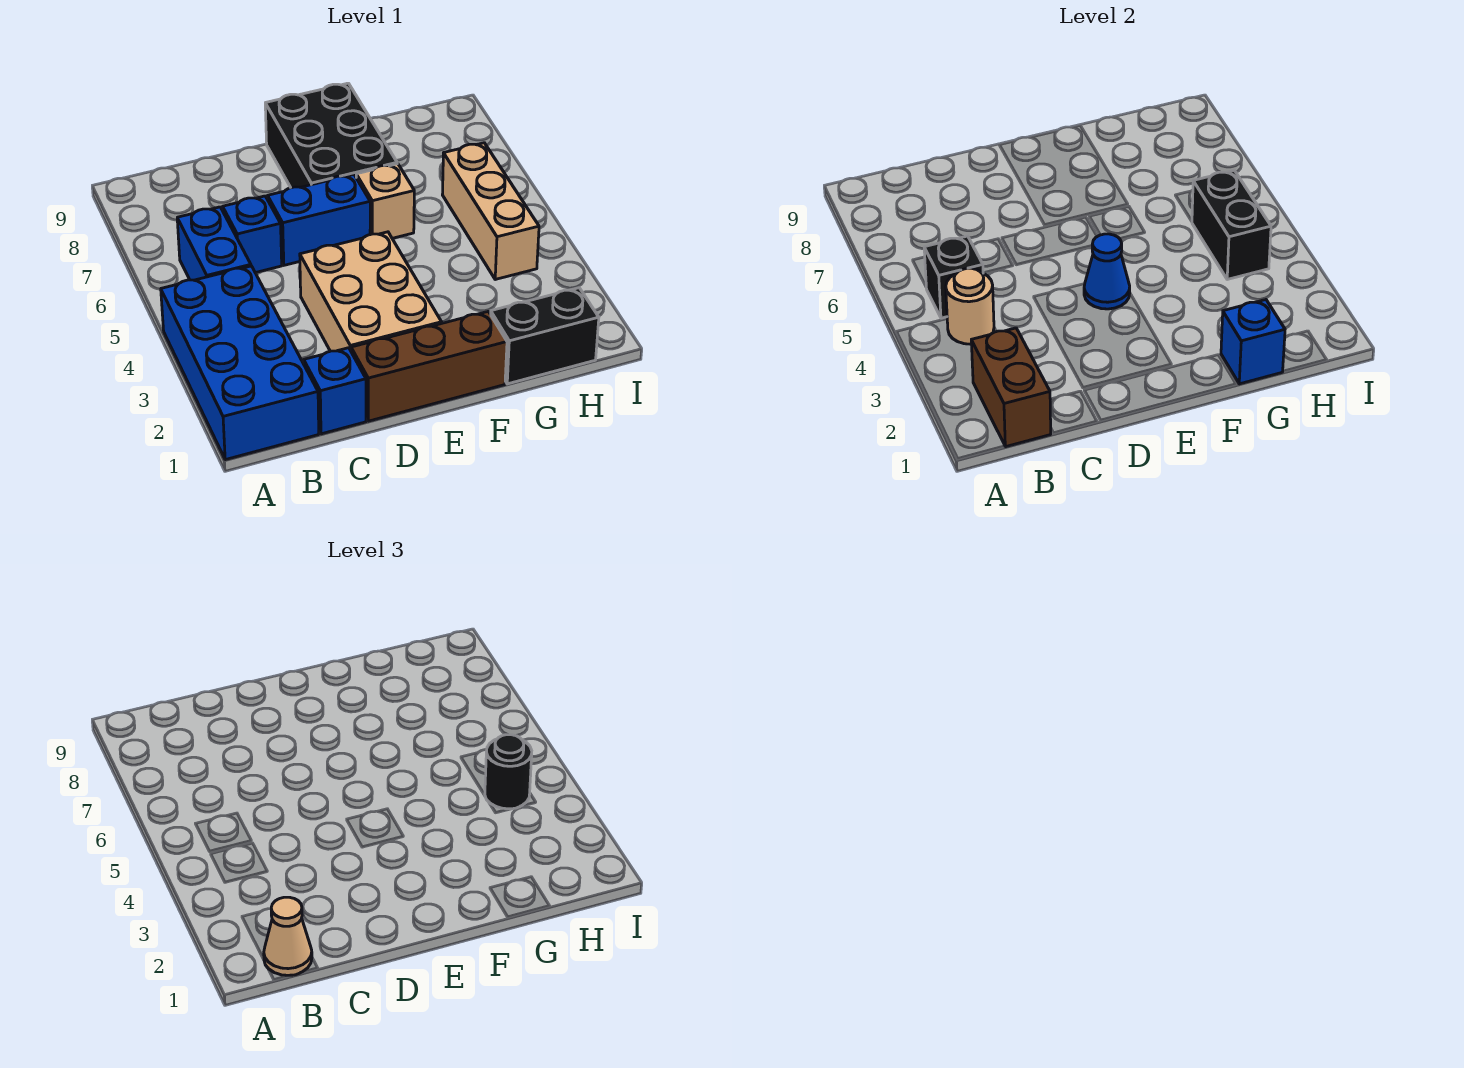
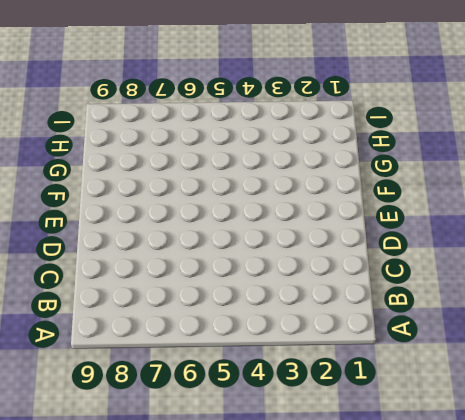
none -> blue brick A1:B4 level 1
none -> blue brick B5:B6 level 1
none -> blue brick C1 level 1

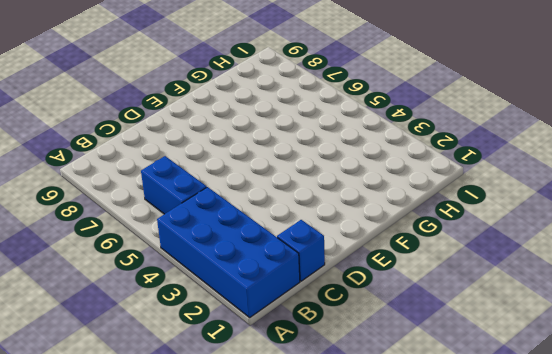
none -> blue brick C6 level 1
none -> brown brick D1:F1 level 1
none -> tan brick D2:E4 level 1

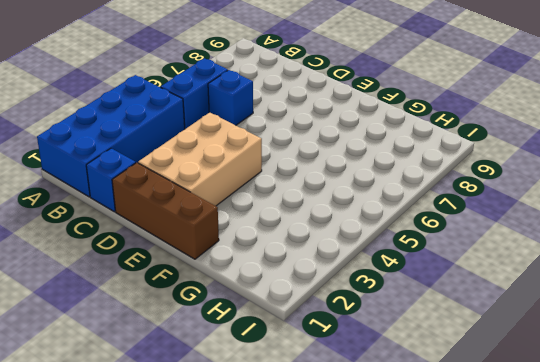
none -> blue brick D6:E6 level 1
none -> black brick E7:F9 level 1
none -> tan brick F6 level 1

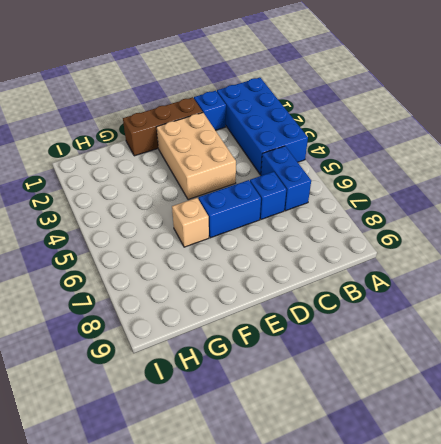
none -> black brick E7:F9 level 1
none -> black brick G1:H1 level 1
none -> tan brick H4:H6 level 1

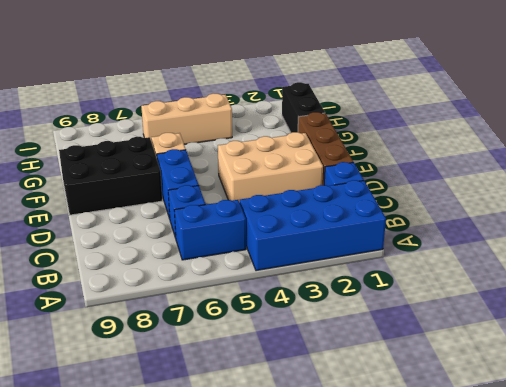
none -> brown brick B1:B2 level 2
none -> tan round brick B4 level 2
none -> black brick B5 level 2

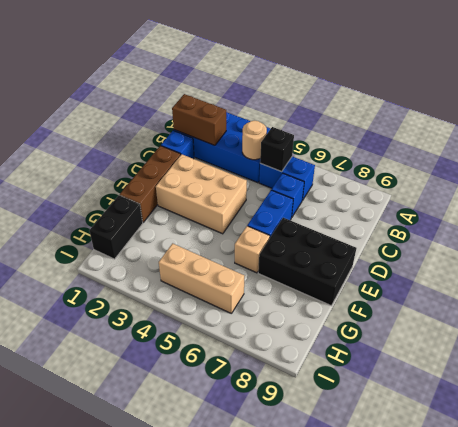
none -> blue cone E4 level 2
none -> blue brick G1 level 2
none -> black brick H4:H5 level 2

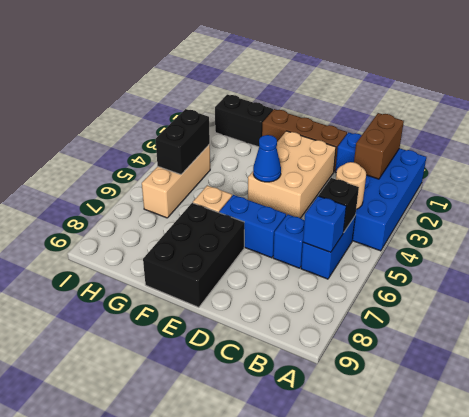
blue brick B6 level 2 -> blue brick G1 level 2
none -> tan cone B1 level 3
none -> black round brick H4 level 3

